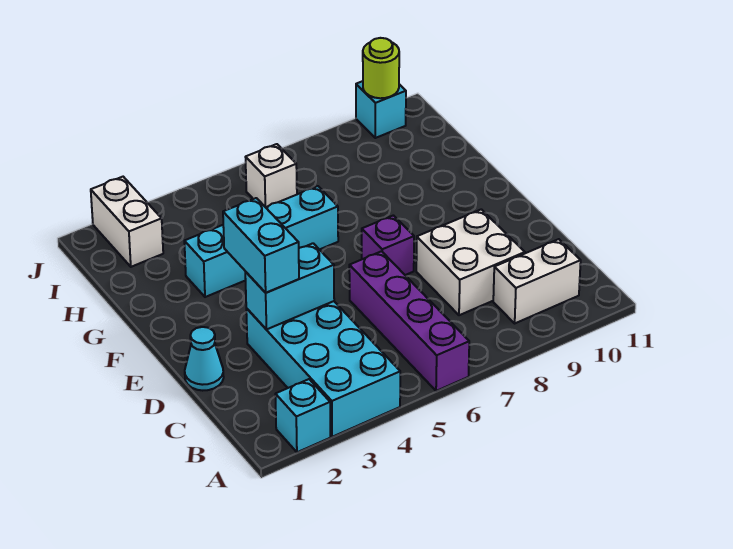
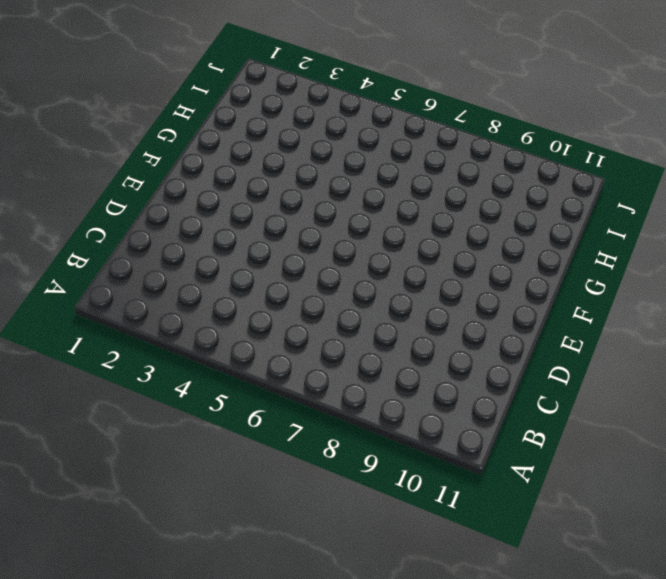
none -> cyan brick A2 level 1
none -> cyan brick A3:D4 level 1
none -> purple brick A6:D6 level 1

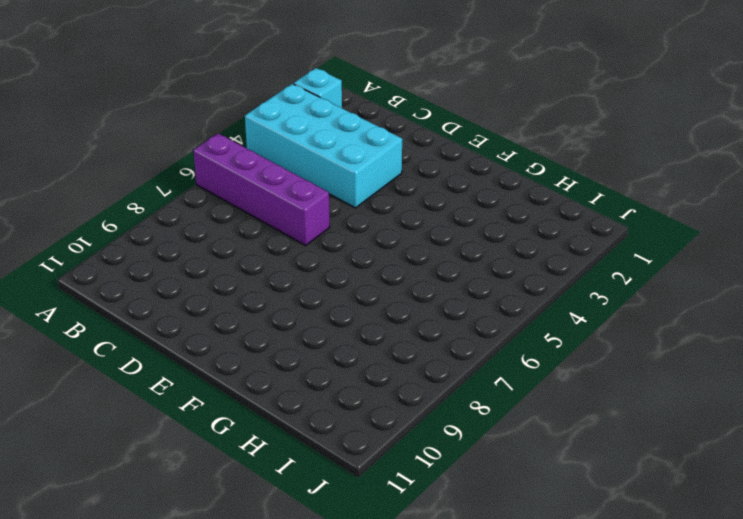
none -> white brick B9:B10 level 1
none -> white brick C8:D9 level 1
none -> cyan cone D1 level 1

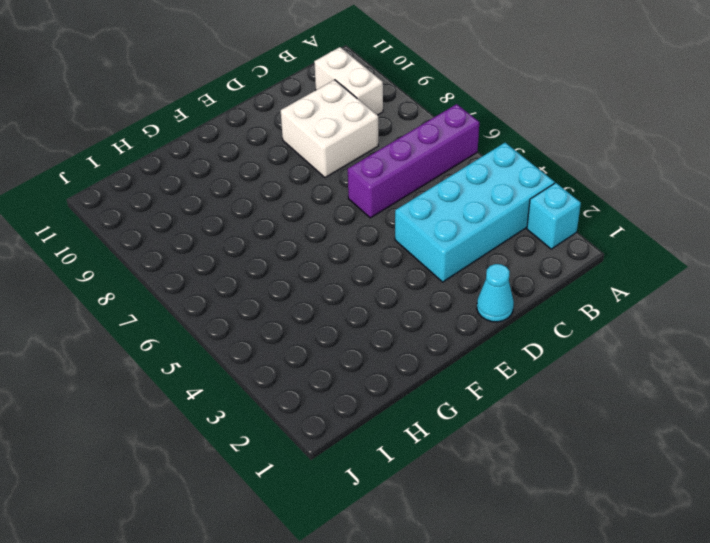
none -> purple brick E7 level 1
none -> cyan brick G3:G6 level 1
none -> white brick I2:J2 level 1

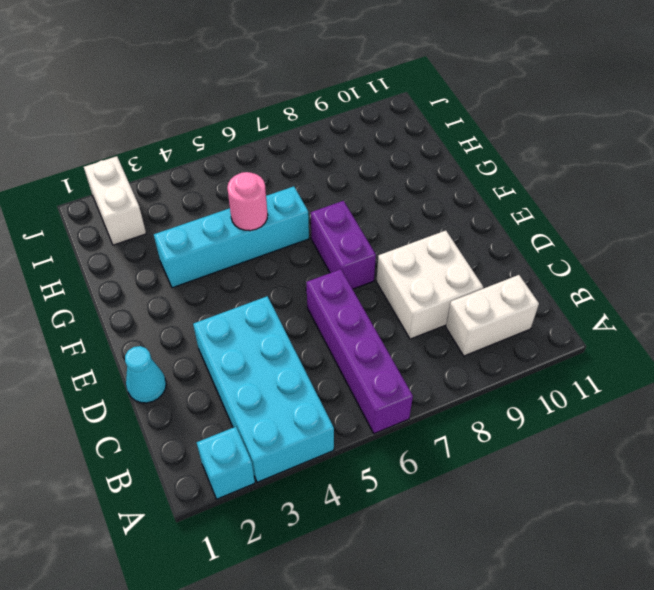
purple brick E7:F7 level 1 -> purple brick E7 level 1
pink round brick G5 level 2 -> none
none -> white brick I6 level 1
none -> cyan brick J10 level 1
none -> cyan brick D3:D4 level 2

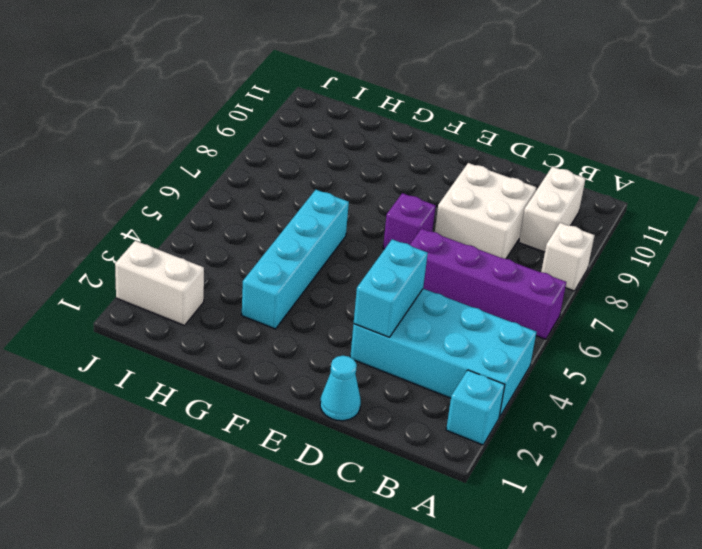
white brick A8 level 1 -> white brick I6 level 1
none -> cyan brick J10 level 1
none -> lime round brick J10 level 2
none -> cyan brick D3:E3 level 3

